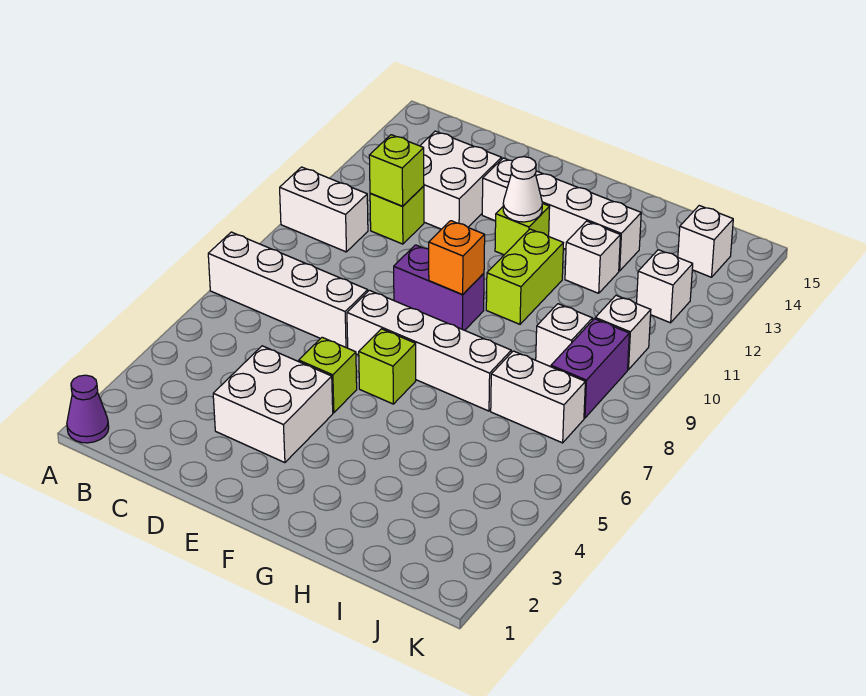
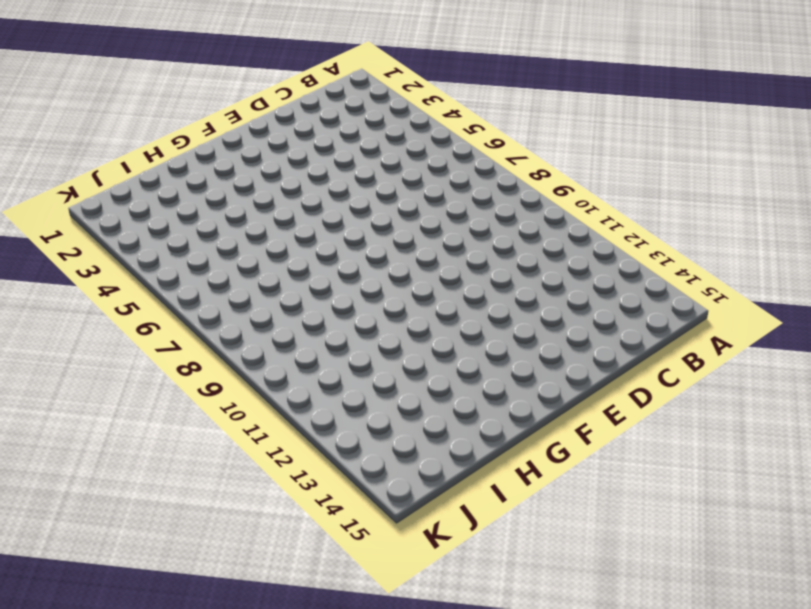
none -> purple cone A1 level 1
none -> white brick A7:D7 level 1
none -> white brick A10:B10 level 1

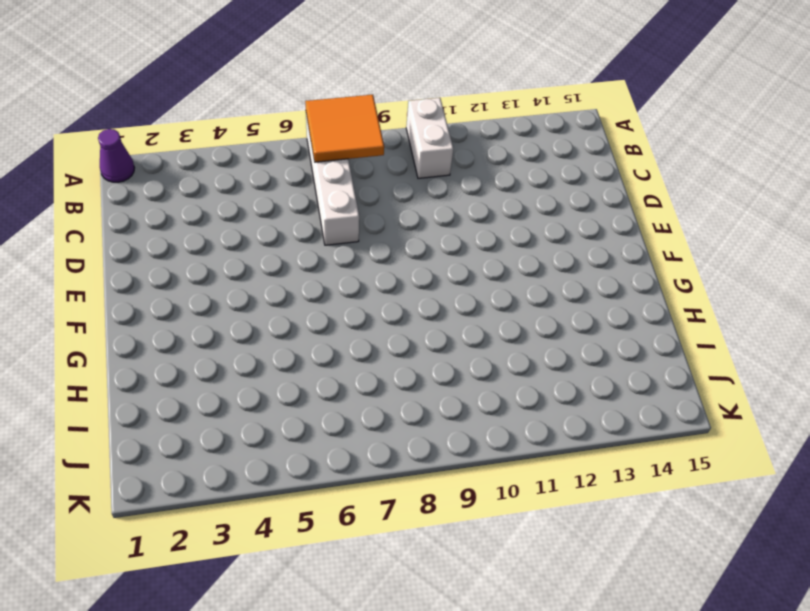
orange tile A7:B8 level 2 -> none
none -> lime brick C11 level 1
none -> white brick C12:D13 level 1
none -> white brick D3:E4 level 1

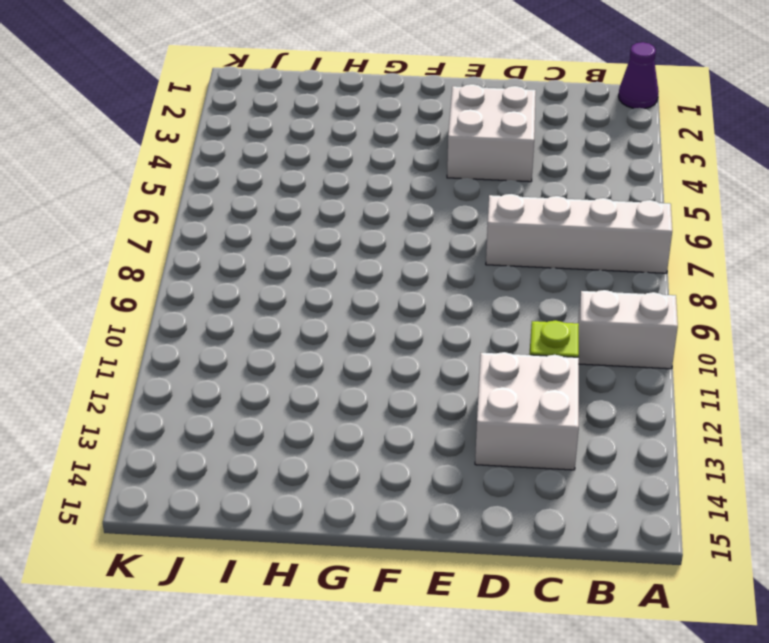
none -> lime brick E5 level 1
none -> white brick E7:H7 level 1
none -> purple brick E9:F9 level 1

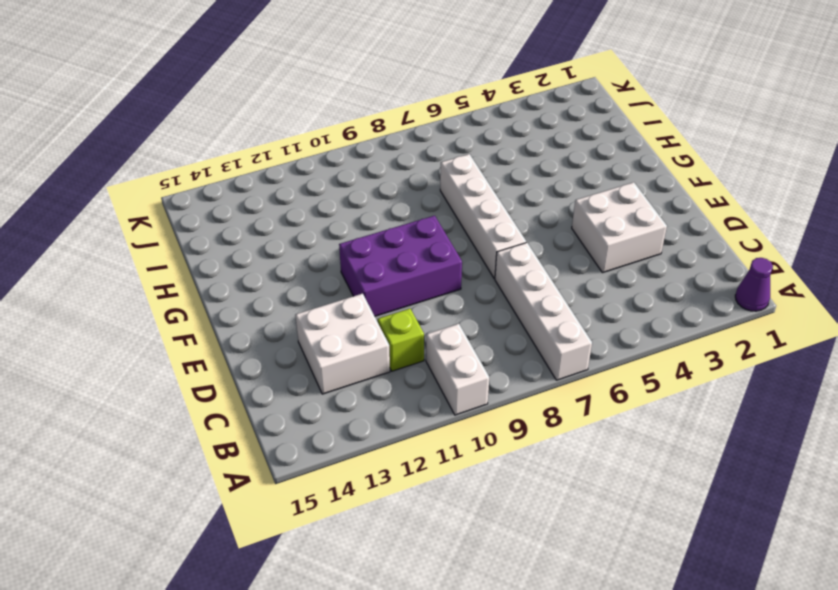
purple brick E9:F11 level 1 -> purple brick E9:F9 level 1
none -> lime brick E5 level 1
none -> white brick E13:H13 level 1
none -> lime brick F6 level 1

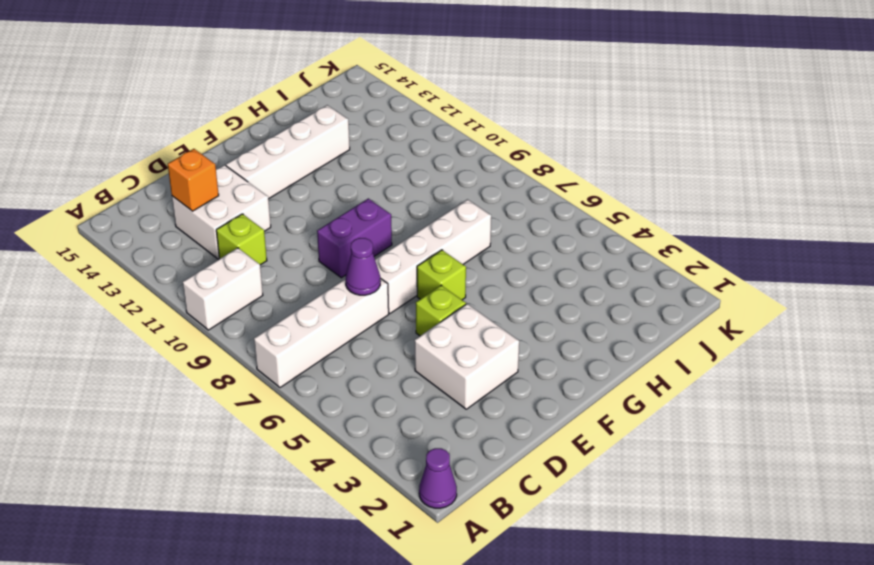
orange brick C13 level 2 -> orange brick F9 level 2
purple cone D7 level 2 -> none
none -> lime brick F12 level 1
none -> lime brick G10:G11 level 1
none -> white brick H12 level 1

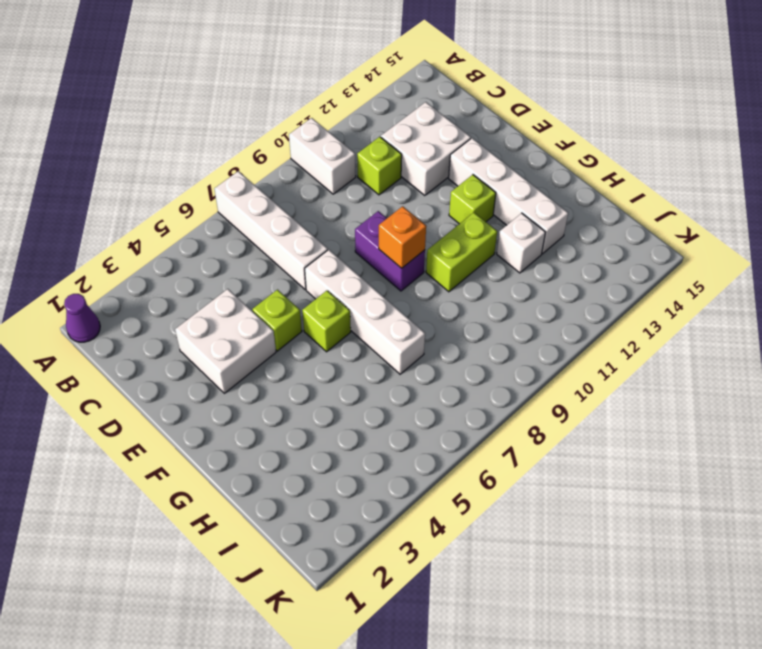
none -> white brick I7:J7 level 1
none -> white brick I9 level 1
none -> purple brick J8:J9 level 1

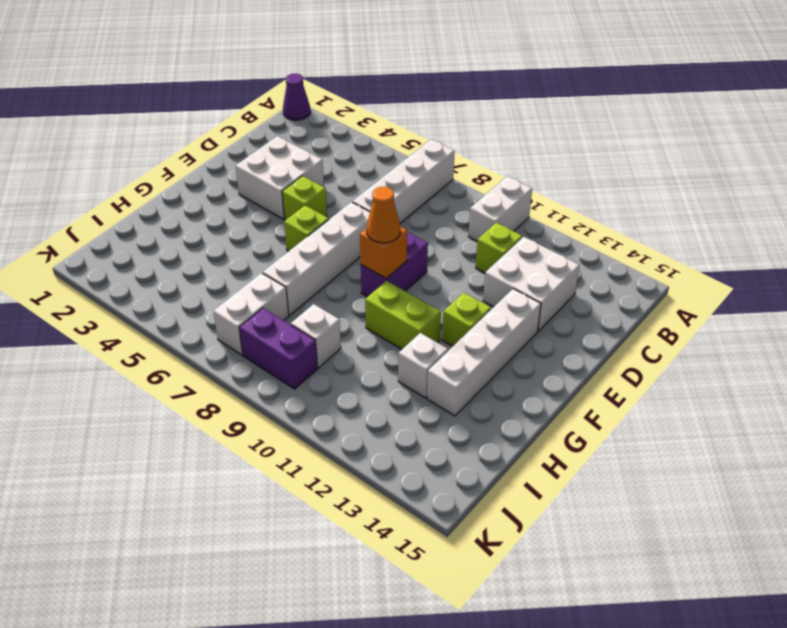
orange cone F9 level 3 -> none
none -> white brick J10 level 1
none -> white brick J12 level 1
none -> white brick J14 level 1

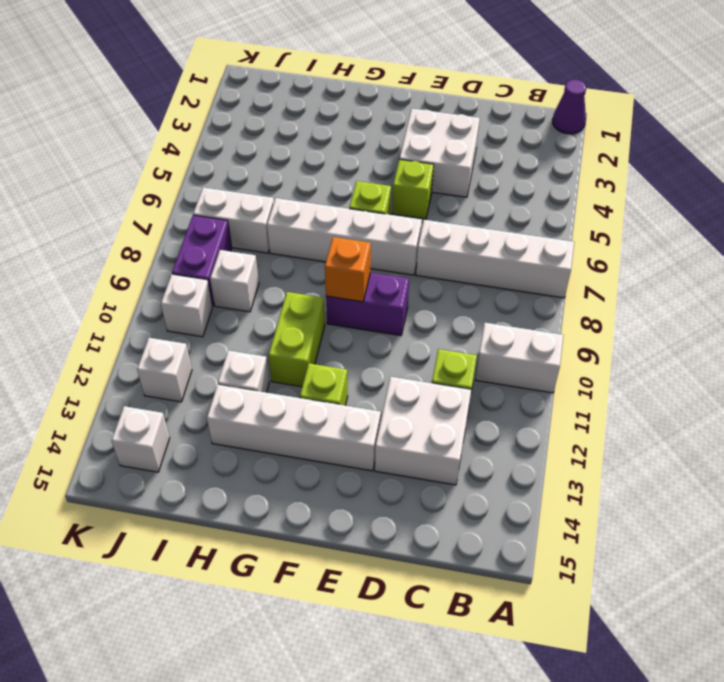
none -> lime brick C11 level 2
none -> white cone F12 level 2

